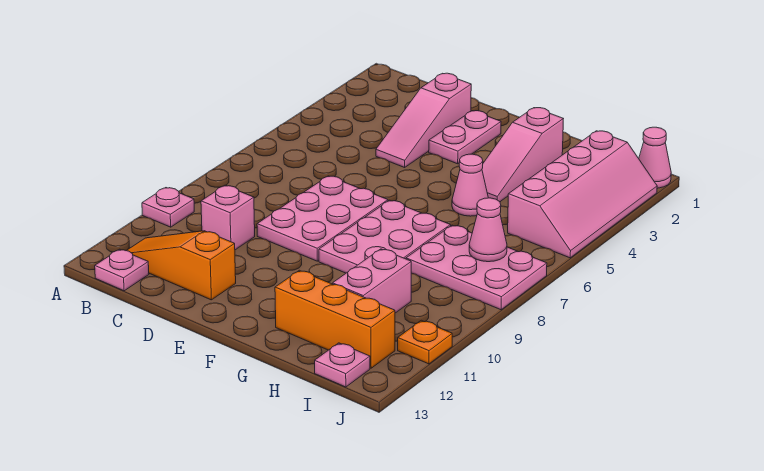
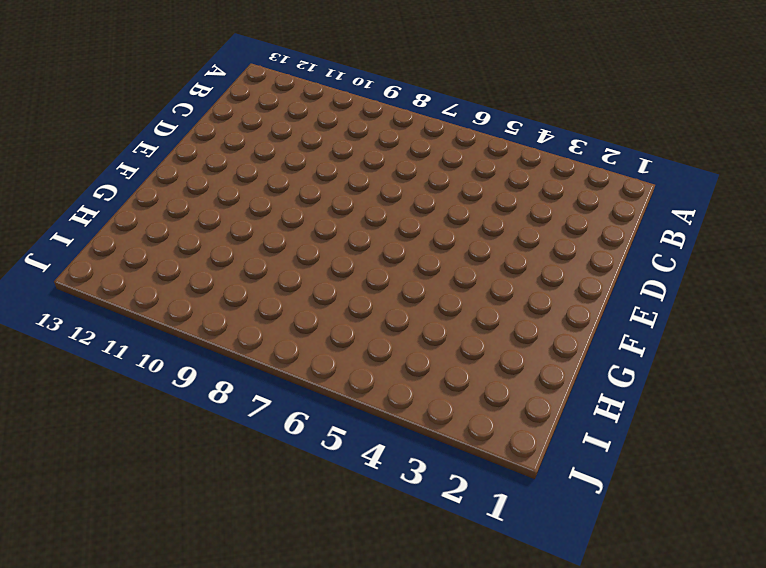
none -> pink plate A10 level 1
none -> orange slope B12:D12 level 1 top D
none -> pink plate B13 level 1

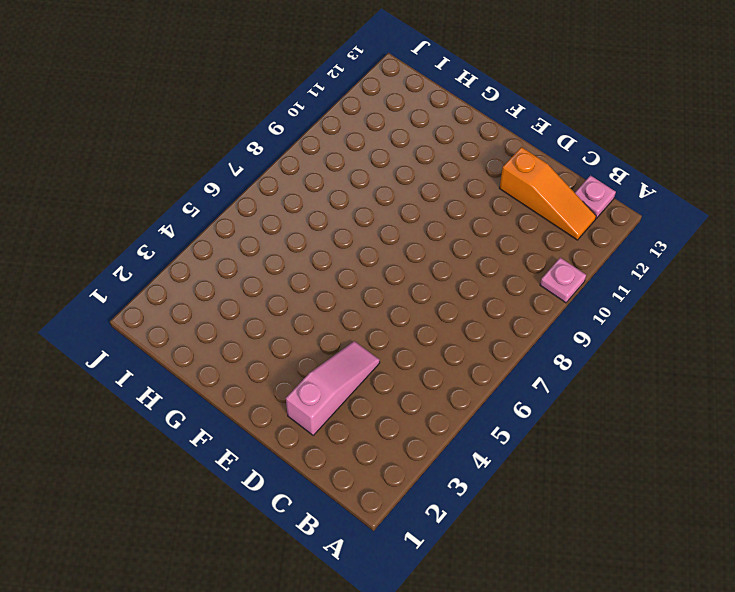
none -> pink brick C10 level 1
none -> pink plate D7:E9 level 1
none -> pink plate E2:E3 level 1

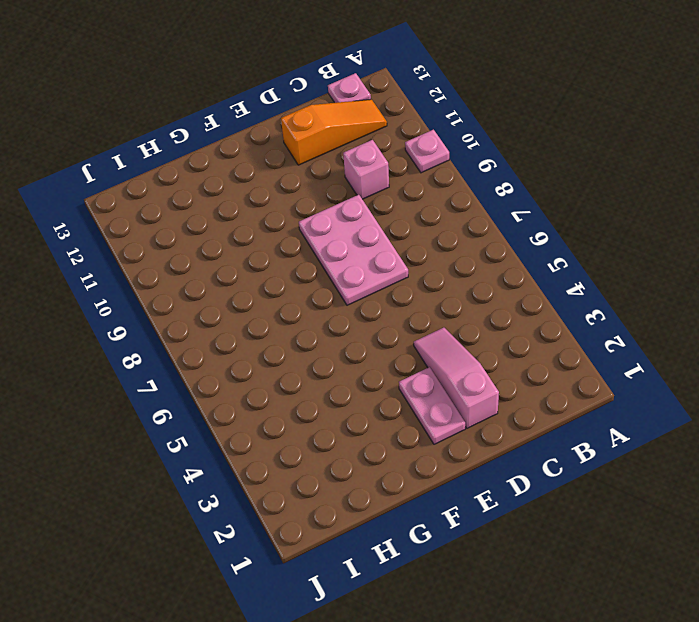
none -> pink plate F7:G9 level 1
none -> pink slope G2:G4 level 1 top 2
none -> pink cone G5 level 1

